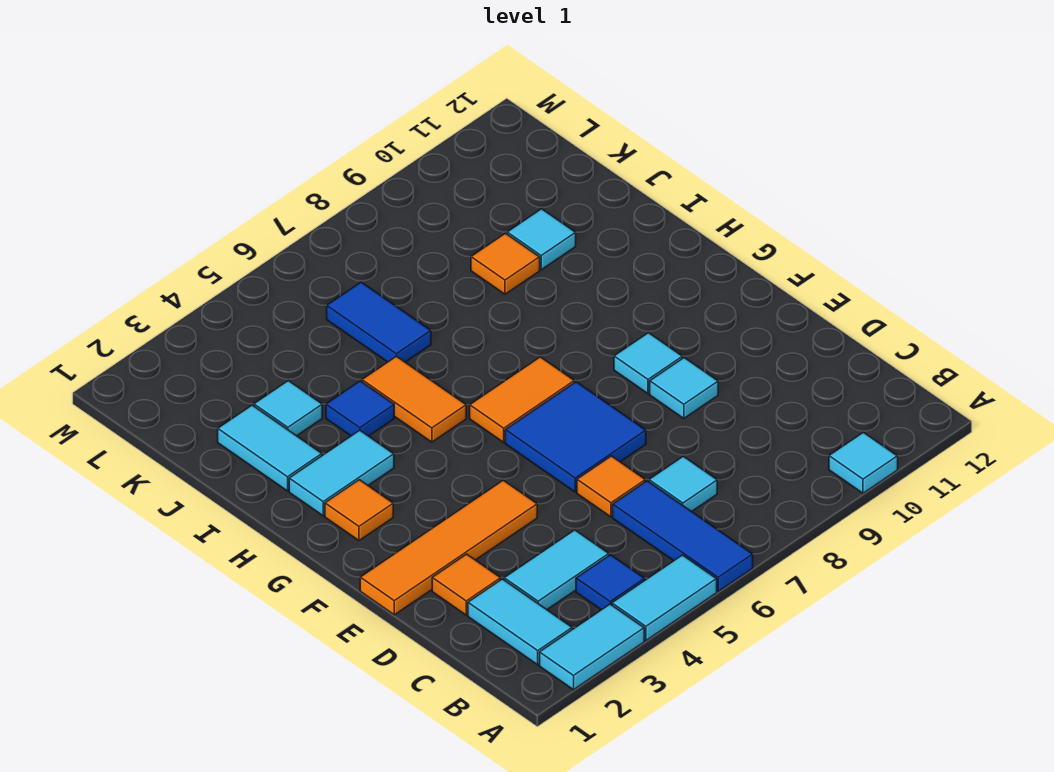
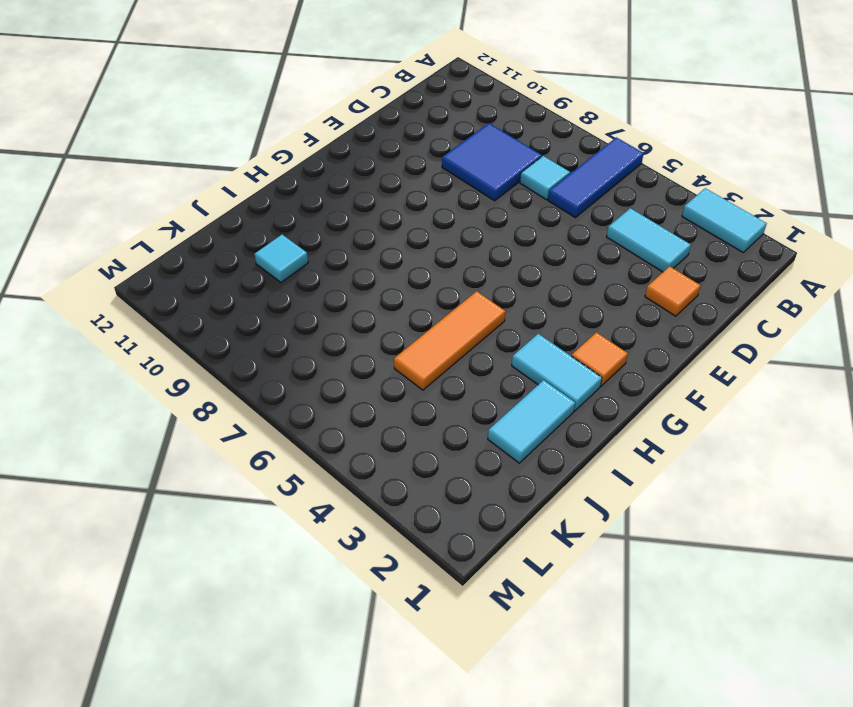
blue tile C8:D9 level 1 -> blue tile E6:F7 level 1
orange tile H5:J5 level 1 -> orange tile H5:I5 level 1
none -> cyan tile A4:A5 level 1
none -> cyan tile A10 level 1
none -> cyan tile B2:C2 level 1

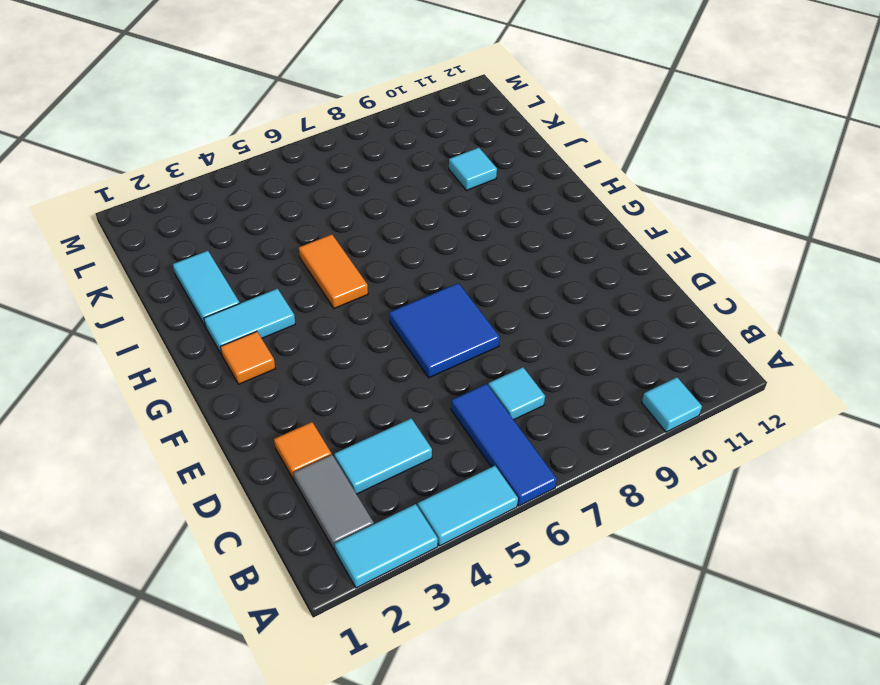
grey tile B2:C2 level 1 -> cyan tile B2:C2 level 1
none -> blue tile B4 level 1
none -> orange tile D6 level 1
none -> orange tile E1:E4 level 1

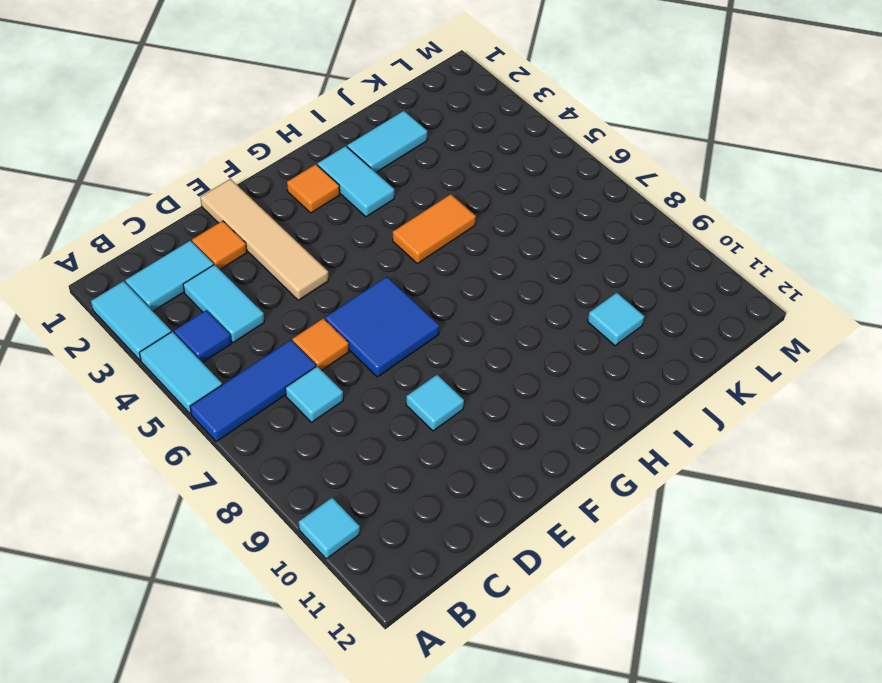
tan tile E1:E4 level 1 -> orange tile E1:E4 level 1
none -> cyan tile F9 level 1
none -> orange tile G6:G7 level 1
none -> blue tile I4 level 1

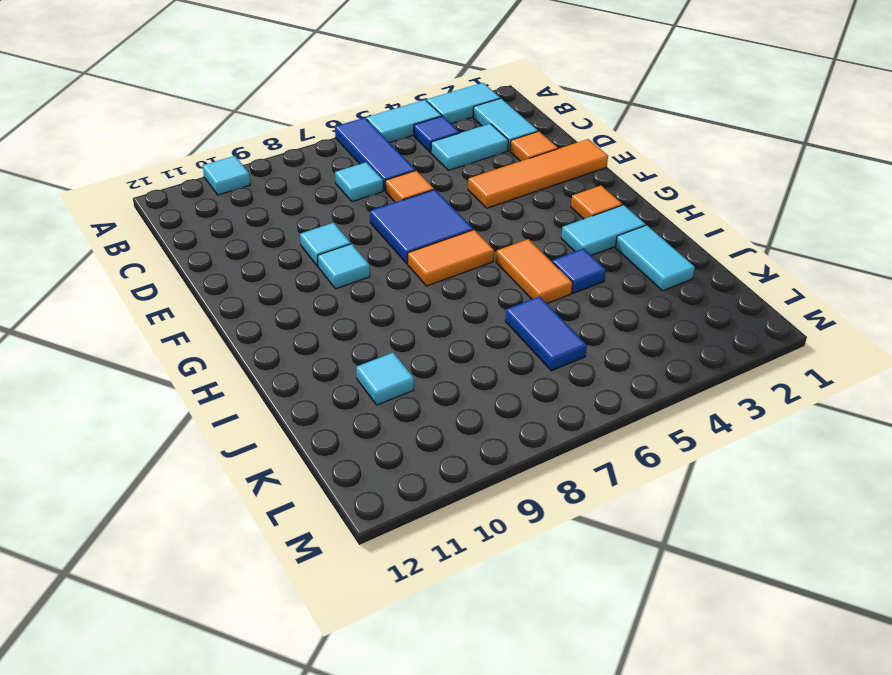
none -> cyan tile J3 level 1
none -> orange tile J9 level 1

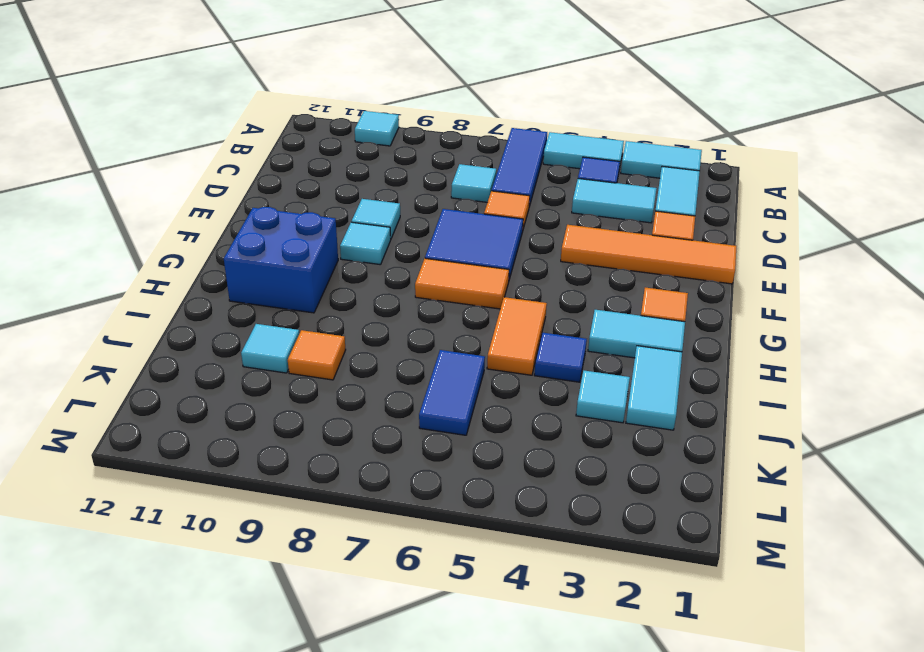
blue brick G10:H11 level 1 -> none

